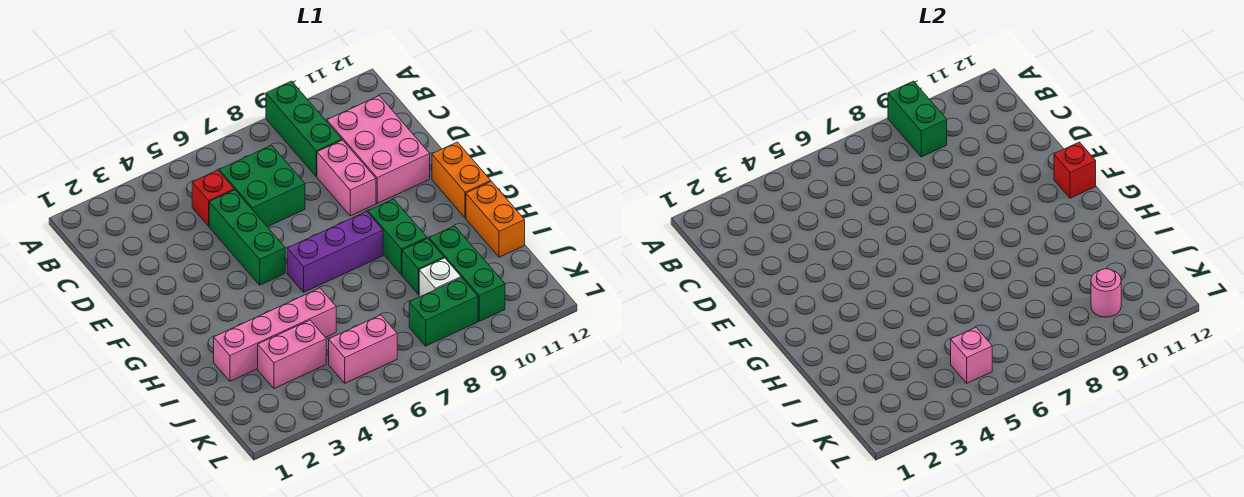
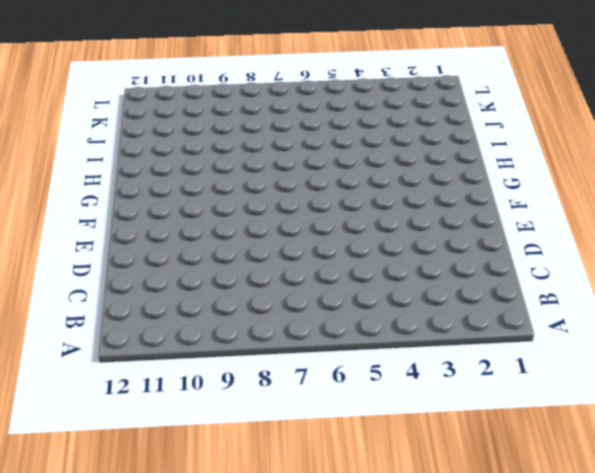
none -> green brick A9:C9 level 1
none -> red brick C5 level 1
none -> green brick C6:D7 level 1

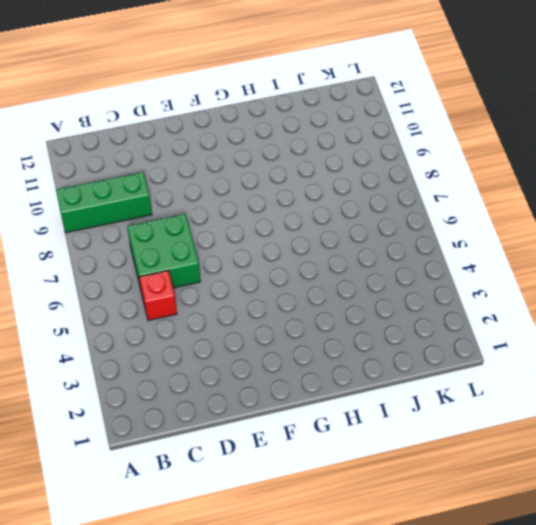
none -> pink brick C10:E11 level 1
none -> green brick D5:F5 level 1
none -> pink brick D9:E9 level 1

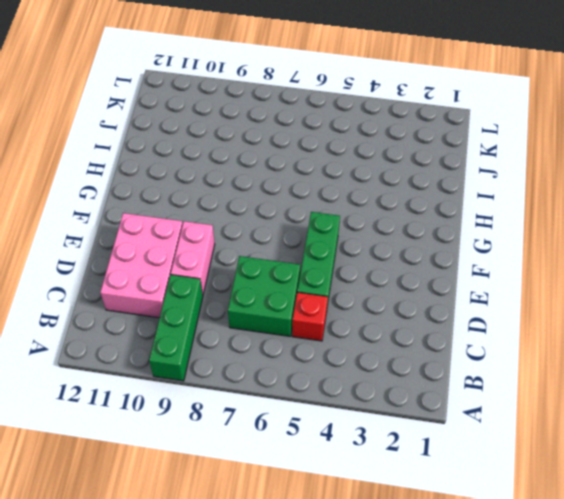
none -> orange brick F12:G12 level 1
none -> purple brick G6:G8 level 1
none -> green brick G9:H9 level 1

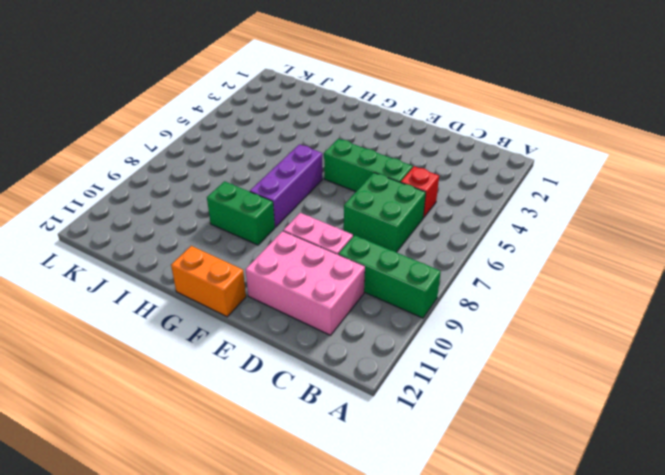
none -> orange brick H12:I12 level 1
none -> pink brick I2:I5 level 1
none -> green brick I9 level 1

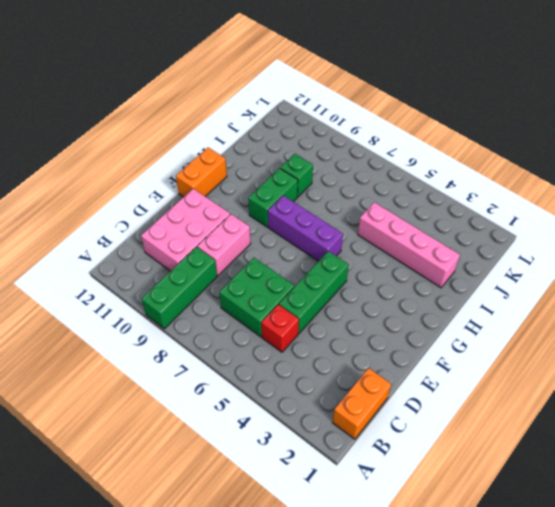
orange brick B1:C1 level 1 -> orange brick H12:I12 level 1
none -> green brick I10:K10 level 1
none -> pink brick J3:J4 level 1
none -> white brick J9 level 1

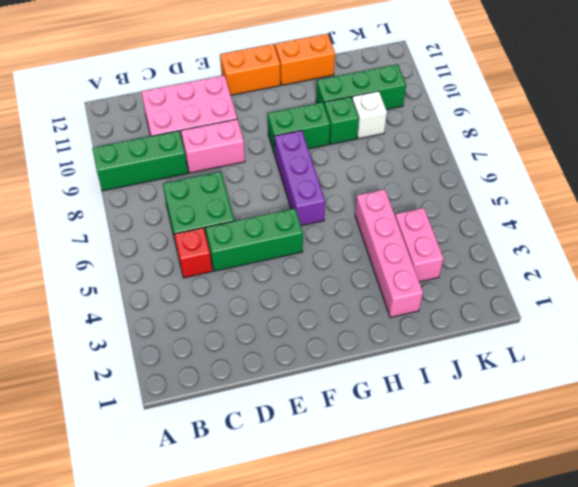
none -> pink brick K5:K6 level 1
none -> green brick K8:K9 level 1
none -> green brick A9:B9 level 2

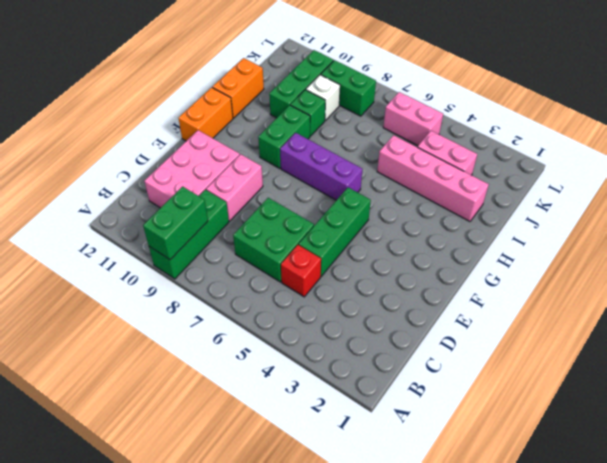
none -> red brick F12 level 2
none -> pink brick K5 level 2
none -> pink round brick K10 level 2

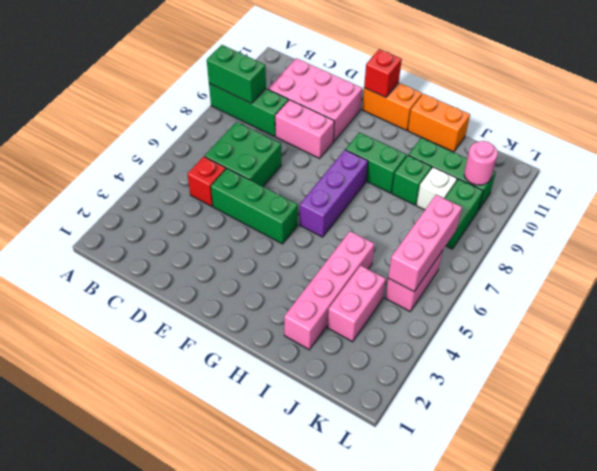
pink brick K5:K7 level 2 -> pink brick K5 level 2

